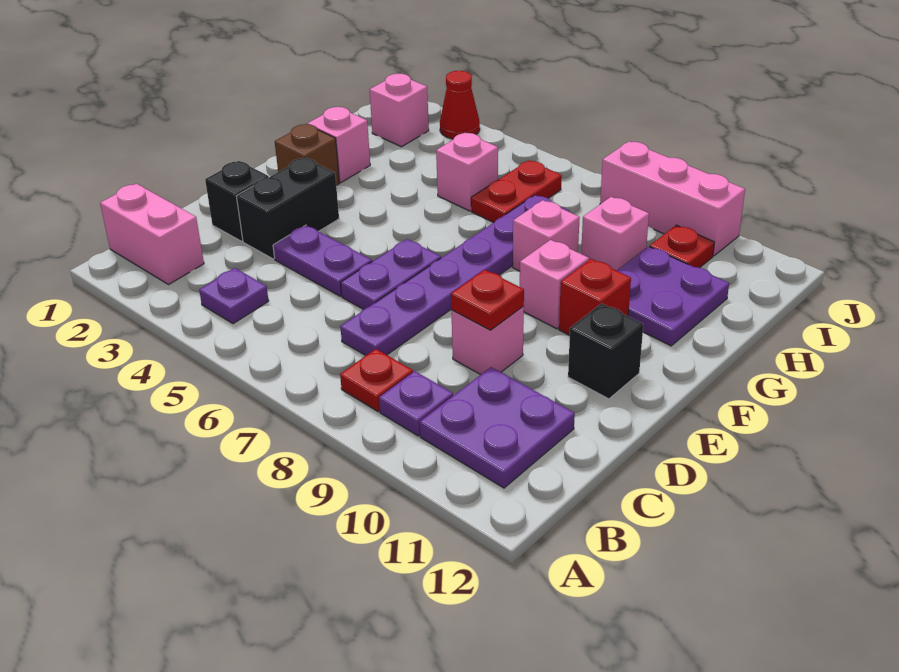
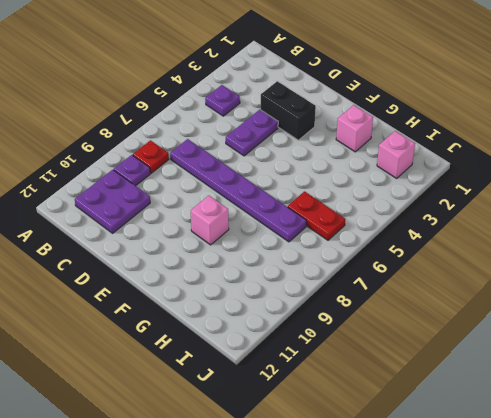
none -> pink brick B1:B2 level 1
none -> black brick D2 level 1
none -> purple plate D6:E6 level 1

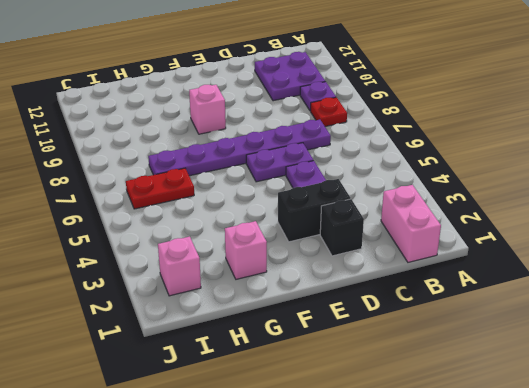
none -> purple plate B4 level 1
none -> pink brick D9 level 1
none -> black brick E11 level 1

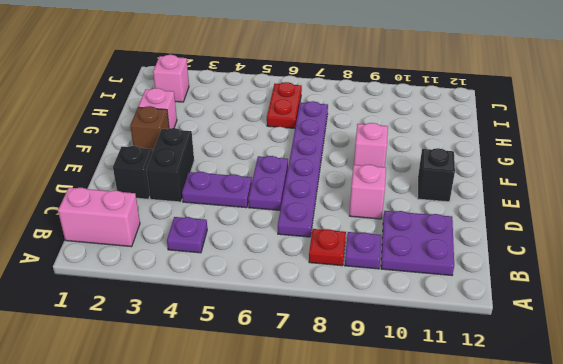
none -> red brick F10 level 1
none -> pink brick G8 level 1
none -> purple plate G10:H11 level 1

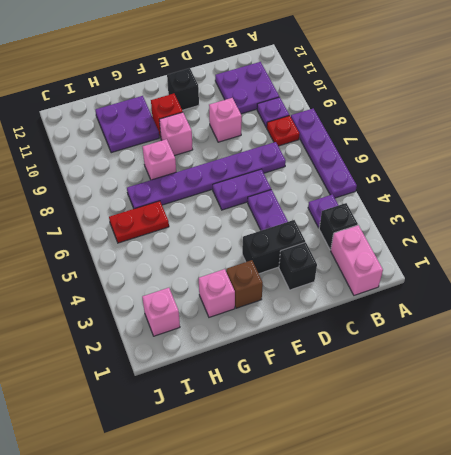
purple plate A5:A8 level 1 -> none
black brick B3 level 1 -> none
none -> pink brick H5 level 1
none -> pink brick H9 level 1
none -> red plate I10 level 1

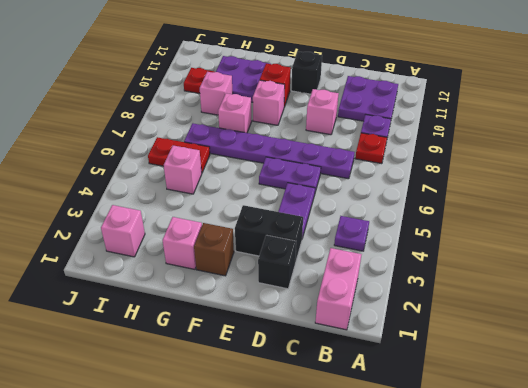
none -> red cone J3 level 1
none -> pink brick J8:J10 level 1
none -> red plate D9 level 2

